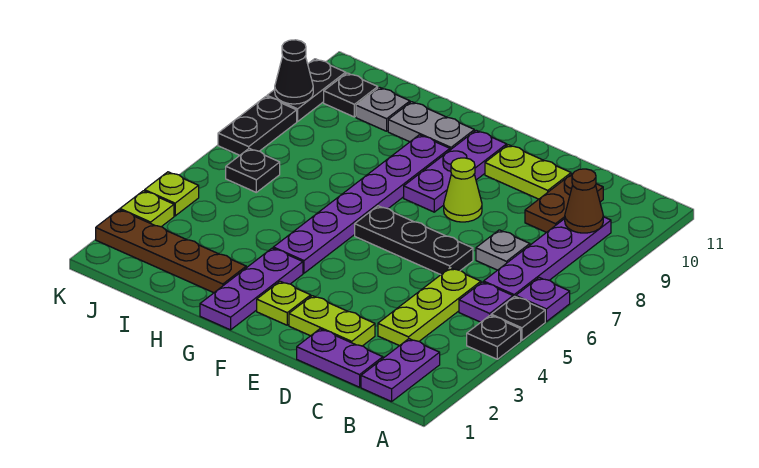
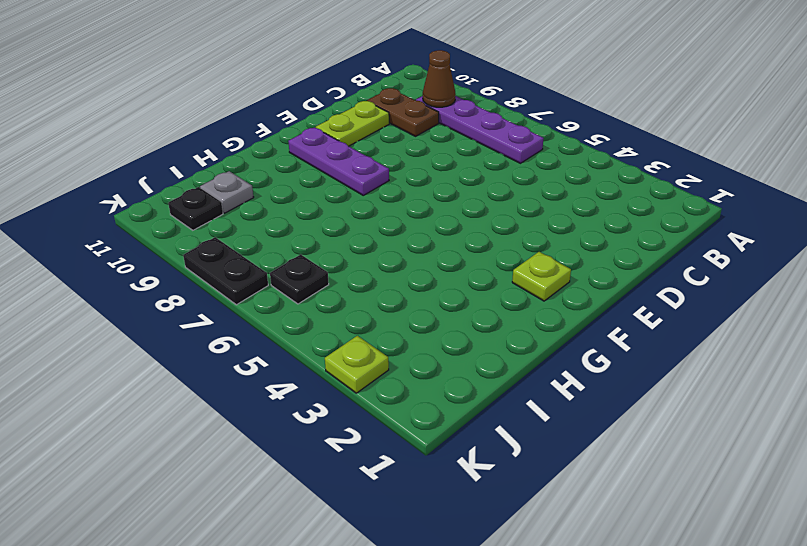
none -> black plate A4 level 1
none -> black plate A5 level 1
none -> purple plate A6 level 1

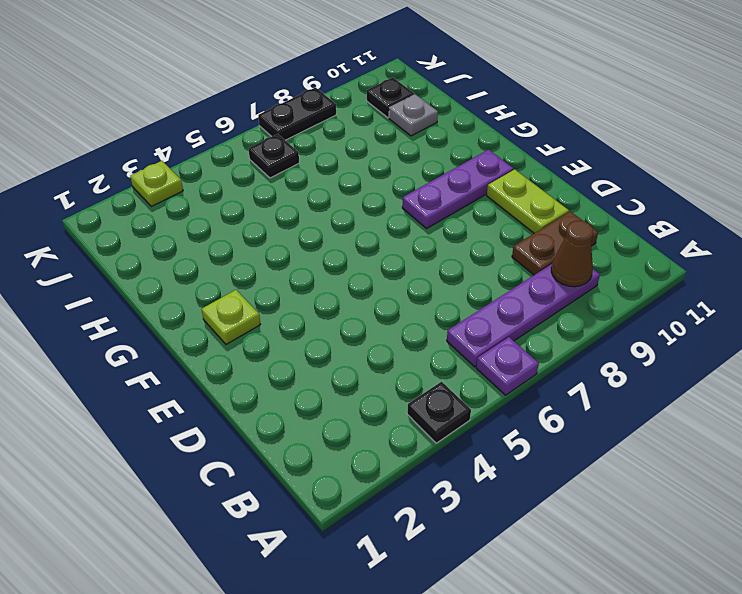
none -> black plate A5 level 1
none -> purple plate B1:B2 level 1
none -> purple plate B5 level 1

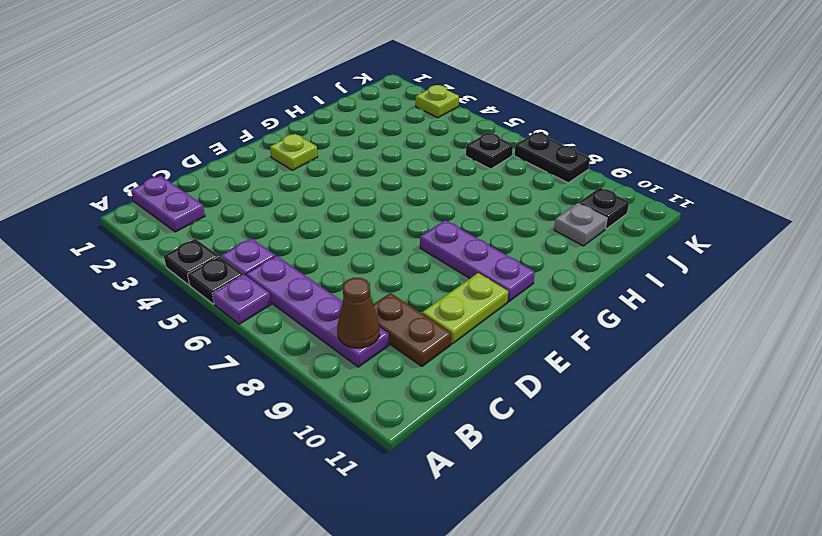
none -> purple plate C1:D1 level 1
none -> lime plate C3:C5 level 1
none -> grey plate C7 level 1

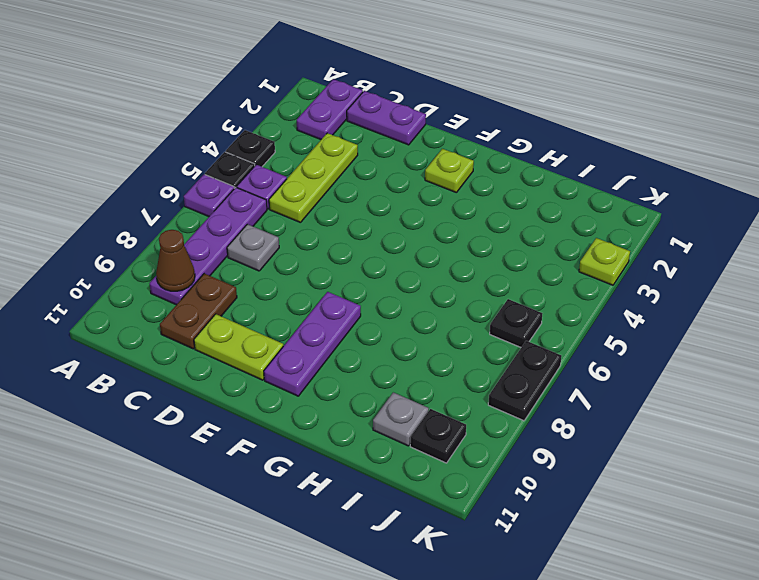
none -> lime plate D2:E2 level 1
none -> black plate D6:F6 level 1
none -> lime cone E8 level 1

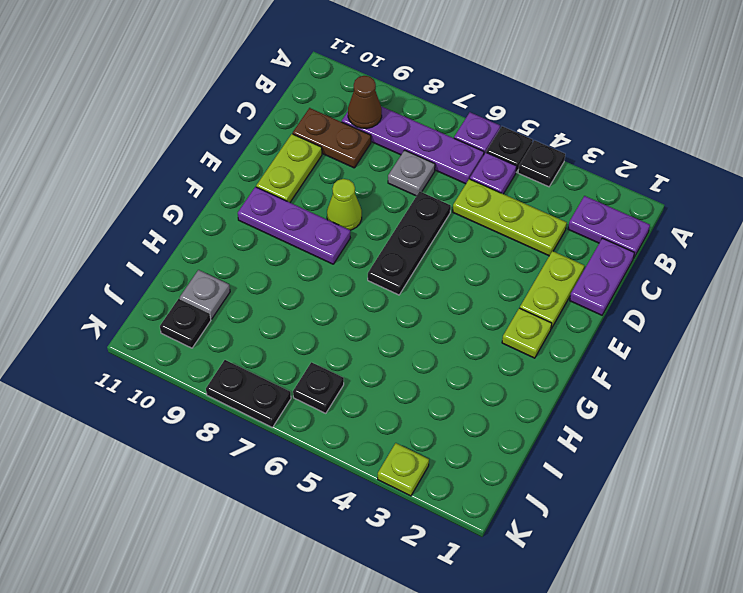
none -> purple plate G1:G3 level 1
none -> purple plate G4:G9 level 1
none -> grey plate G10:H10 level 1

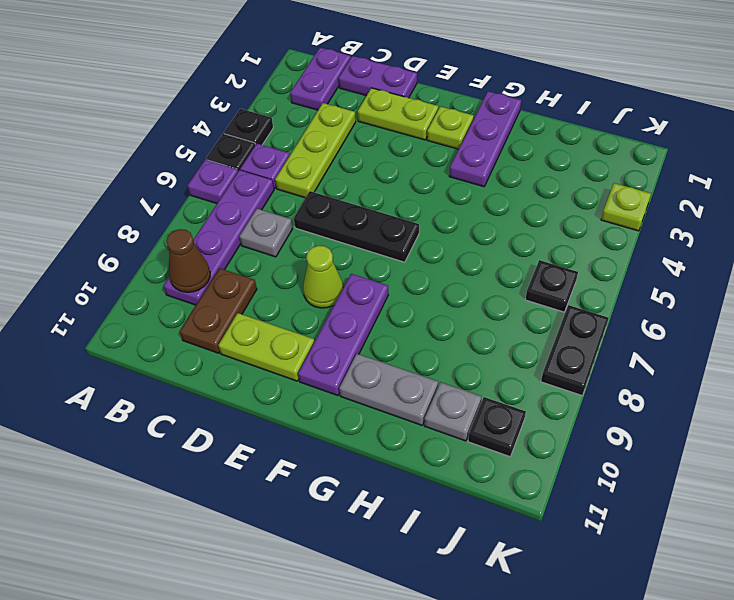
none -> purple plate G4:G9 level 1
none -> brown plate H2:K2 level 1
none -> lime plate K4 level 1

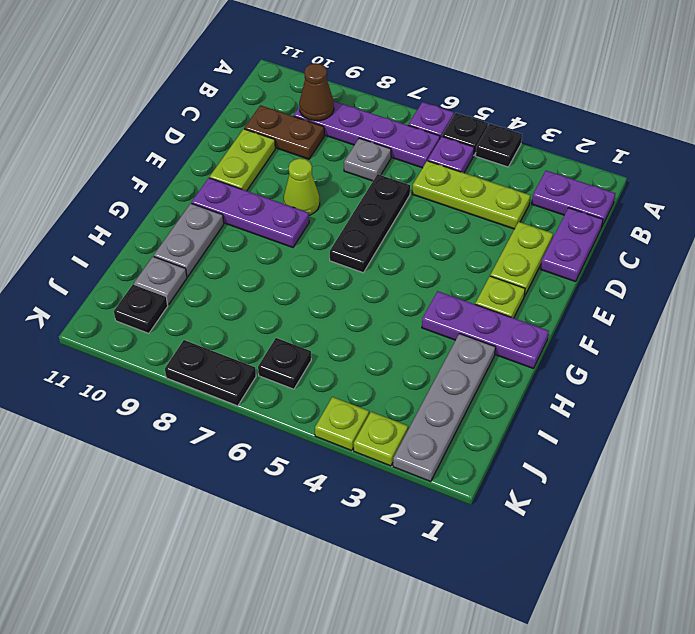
grey plate H2:K2 level 1 -> brown plate H2:K2 level 1
none -> purple plate G4:G9 level 1
none -> black plate K9:K10 level 1
none -> black cone K9 level 2

